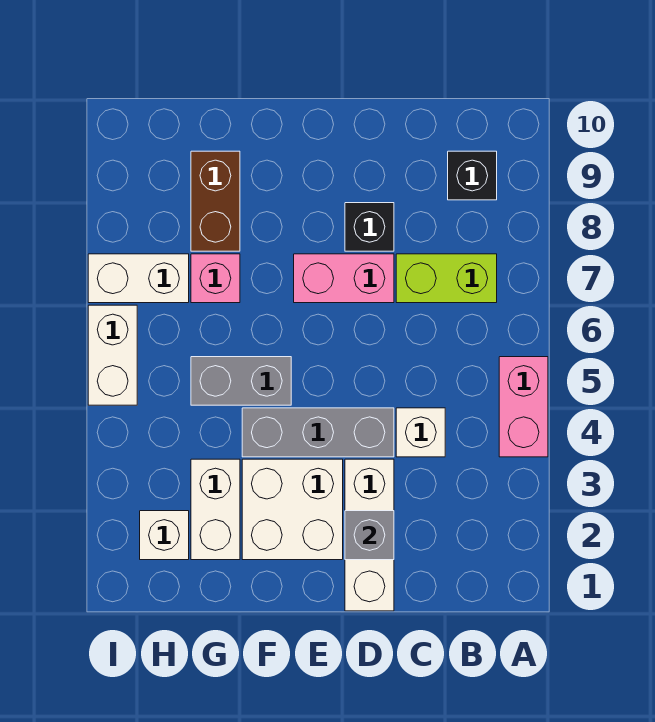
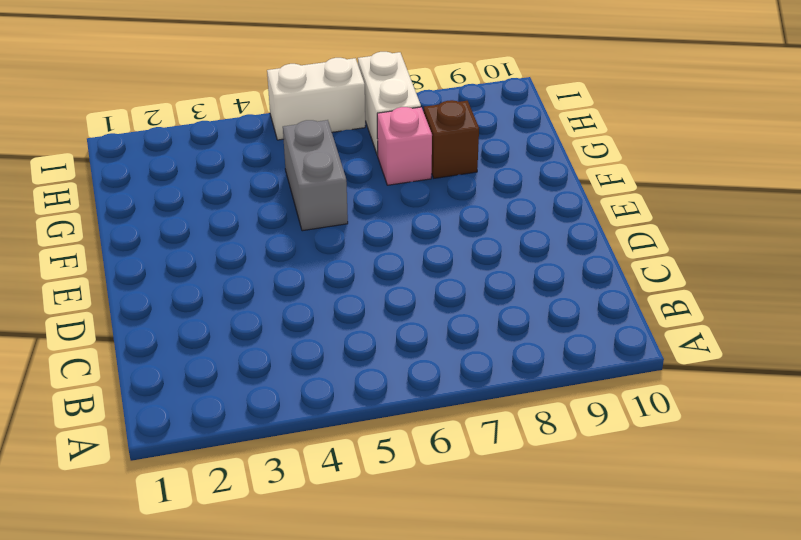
brown brick G8 level 1 -> brown brick G8:G9 level 1
none -> pink brick A4:A5 level 1
none -> lime brick B7:C7 level 1
none -> black brick B9 level 1

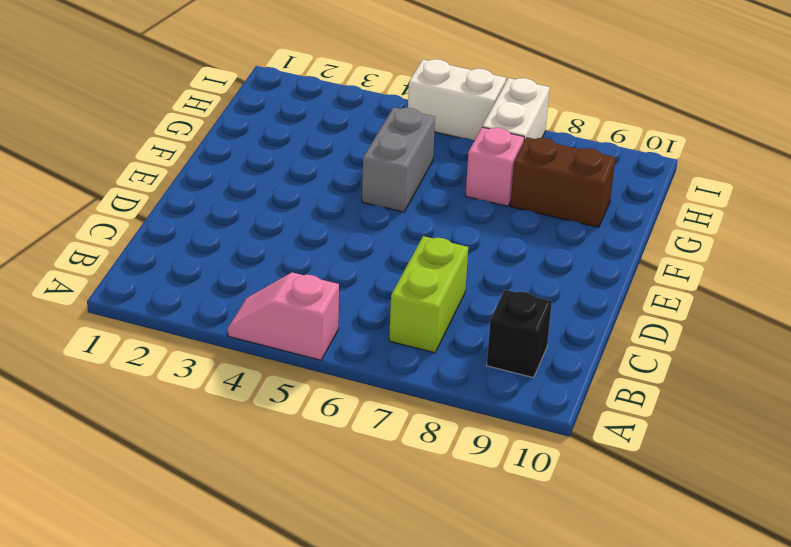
pink slope A4:A5 level 1 top 5 -> pink brick A4:A5 level 1
none -> white brick C4 level 1
none -> white brick D1:D3 level 1
none -> grey brick D4:F4 level 1

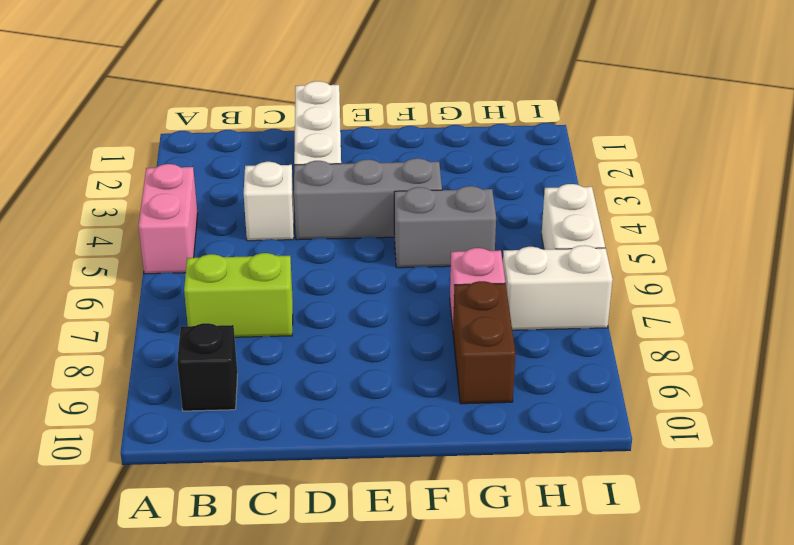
none -> pink brick D7:E7 level 1
none -> black brick D8 level 1
none -> white brick E2:F3 level 1

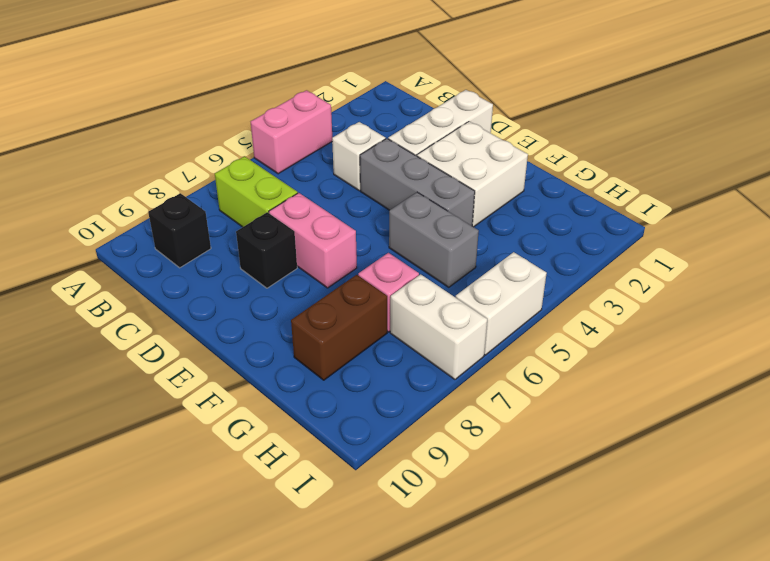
none -> white brick G2:G3 level 1
none -> white brick H2 level 1
none -> grey brick D2 level 2

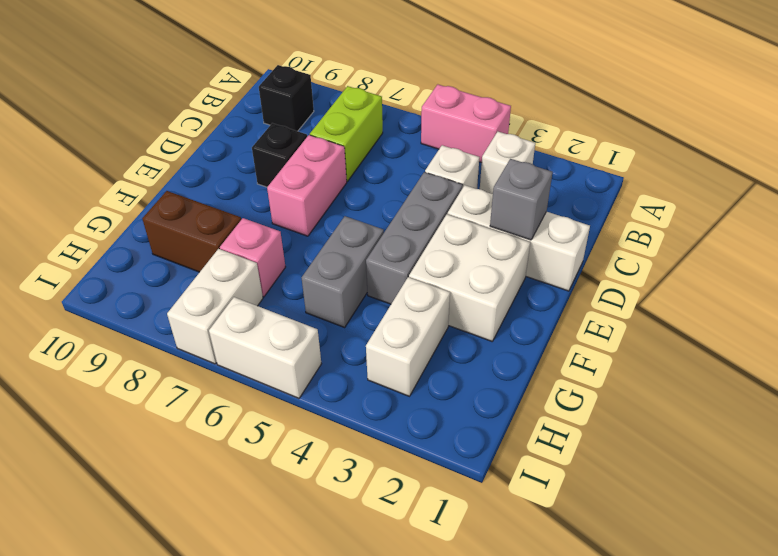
white brick B3 level 1 -> white brick H2 level 1
white brick G3:H3 level 1 -> white brick G2:G3 level 1

